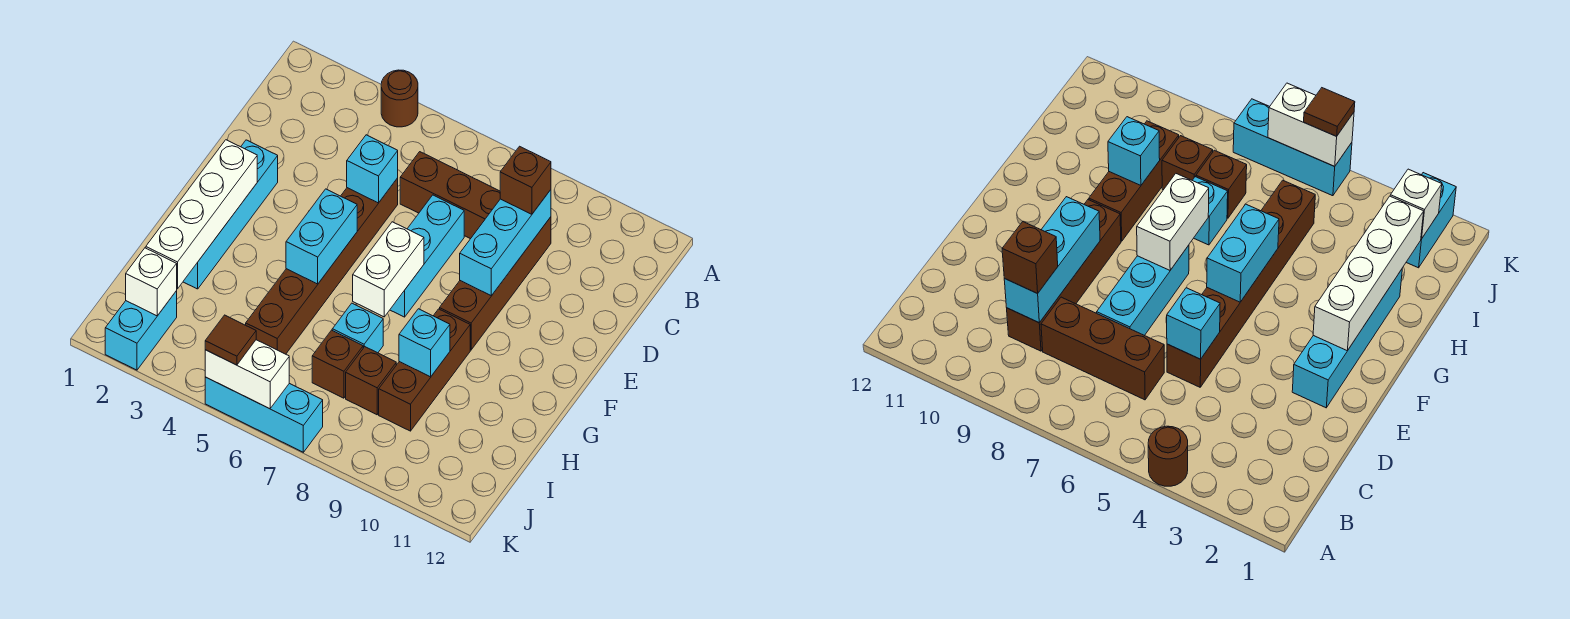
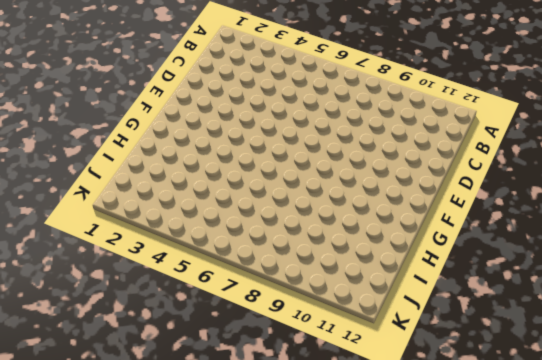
none -> brown round brick A4 level 1
none -> brown brick C6:C8 level 1
none -> brown brick C9:F9 level 1

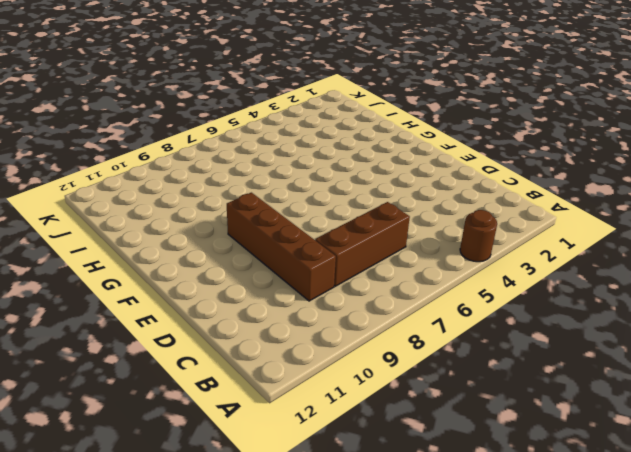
none -> brown brick D5:I5 level 1
none -> cyan brick D7:F7 level 1
none -> cyan brick E2:H2 level 1

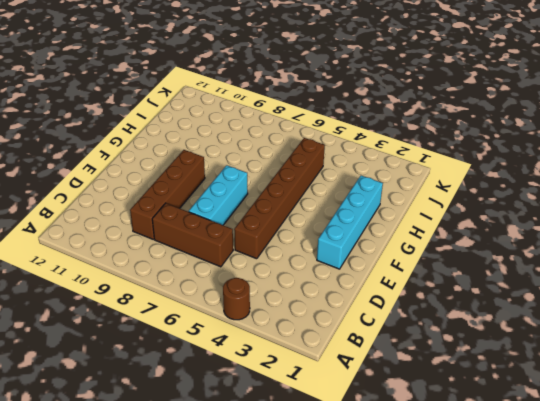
none -> brown brick G9:I9 level 1
none -> cyan brick H7 level 1
none -> brown brick I7 level 1

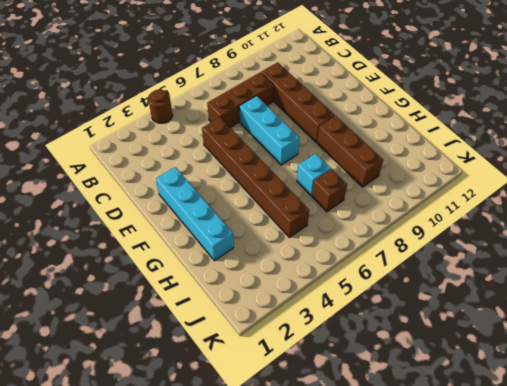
none -> brown brick I8 level 1
none -> cyan brick J2:K2 level 1
none -> cyan brick K5:K7 level 1

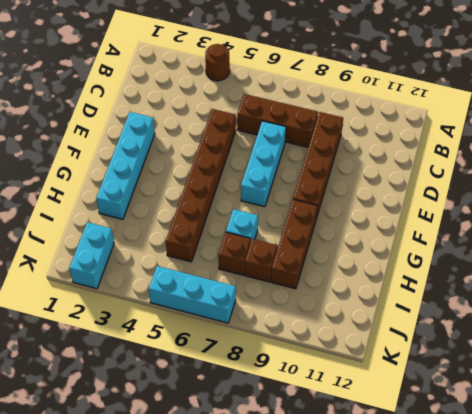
none -> cyan brick C9:E9 level 2
none -> cyan brick D5 level 2
none -> white brick F2:I2 level 2

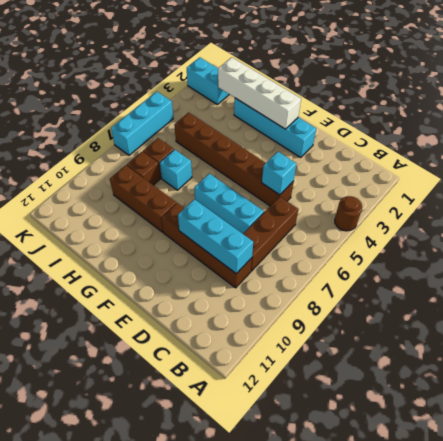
none -> cyan brick F5:G5 level 2
none -> white brick F7:G7 level 2
none -> cyan brick H9 level 2

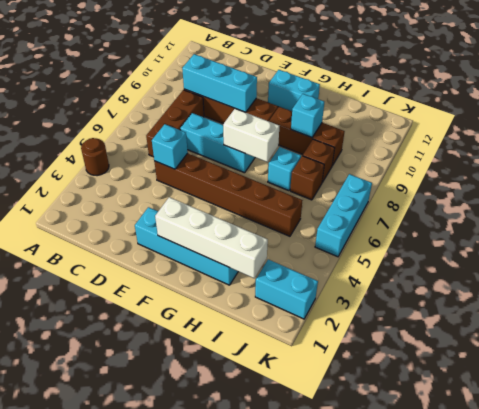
cyan brick F11:G11 level 1 -> cyan brick F5:G5 level 2
none -> white brick J2 level 2
none -> white brick K5:K6 level 2
none -> brown brick C9 level 3

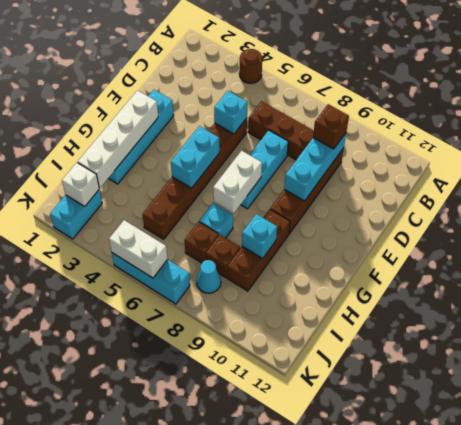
cyan cone J8 level 1 -> none
none -> brown tile K5 level 3

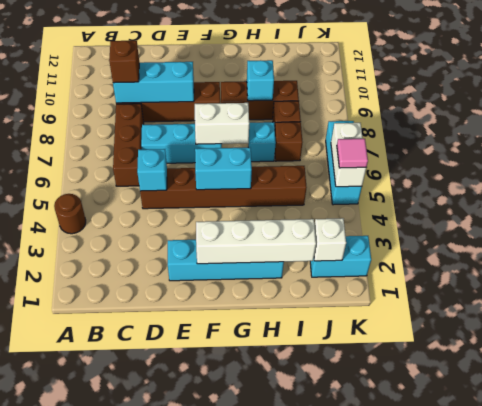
pink tile K5 level 3 -> brown tile K5 level 3

